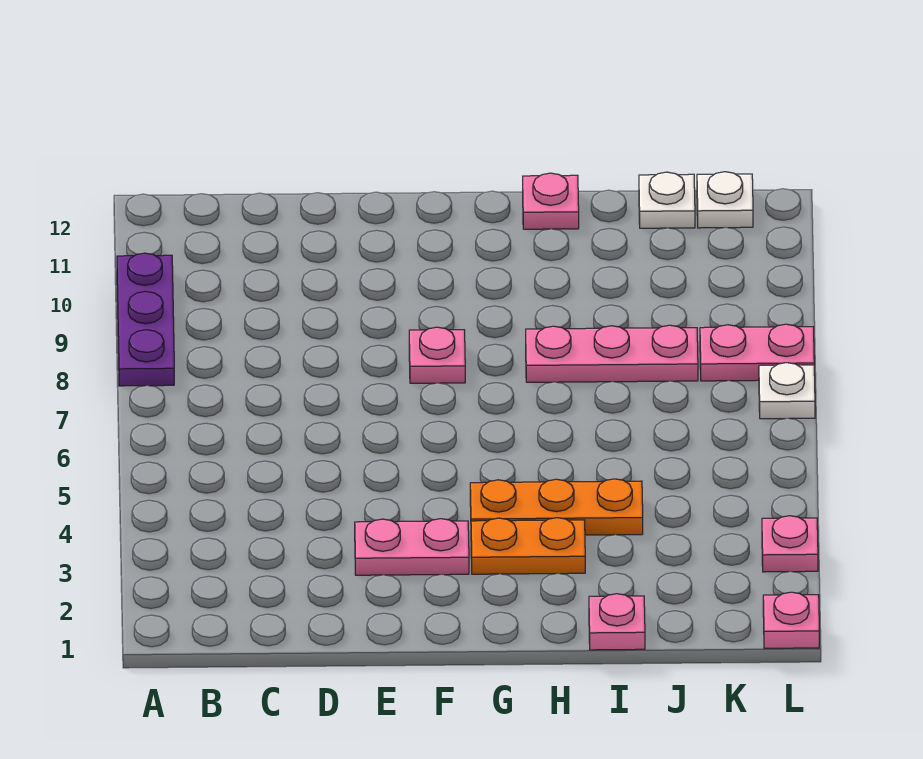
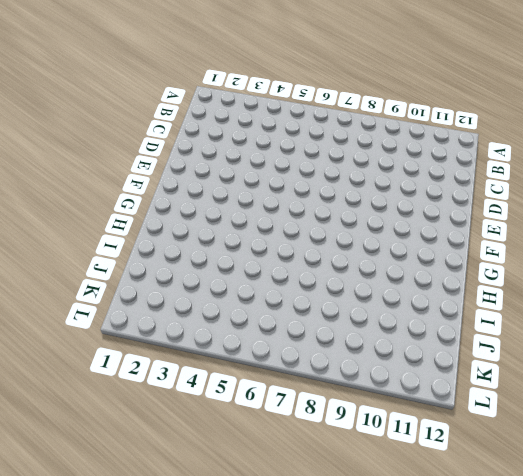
none -> purple plate A8:A10 level 1
none -> pink plate E3:F3 level 1
none -> pink plate F8 level 1

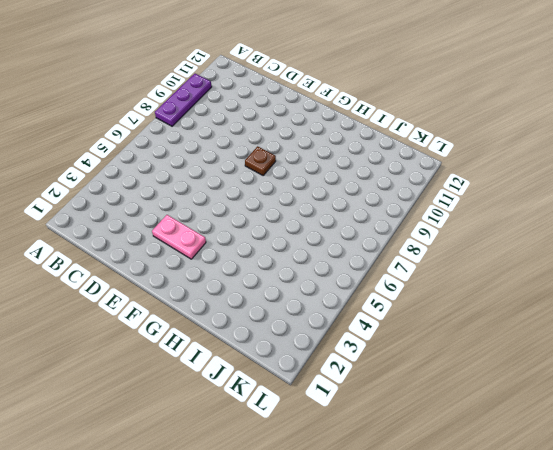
brown plate F8 level 1 -> pink plate F8 level 1
none -> orange plate G3:H3 level 1
none -> orange plate G4:I4 level 1
none -> pink plate H8:J8 level 1

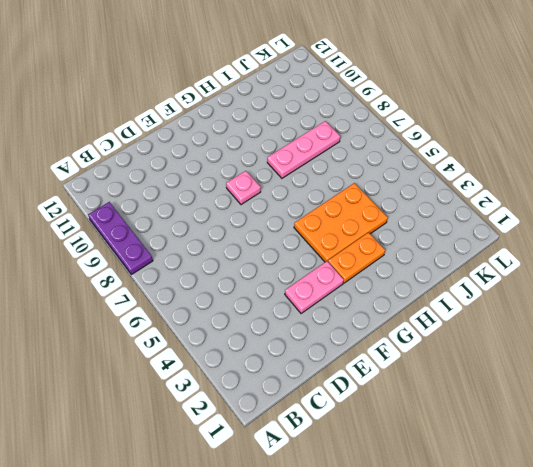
orange plate G4:I5 level 1 -> orange plate G4:I4 level 1
none -> pink plate H12 level 1
none -> pink plate I1 level 1
none -> white plate J12 level 1

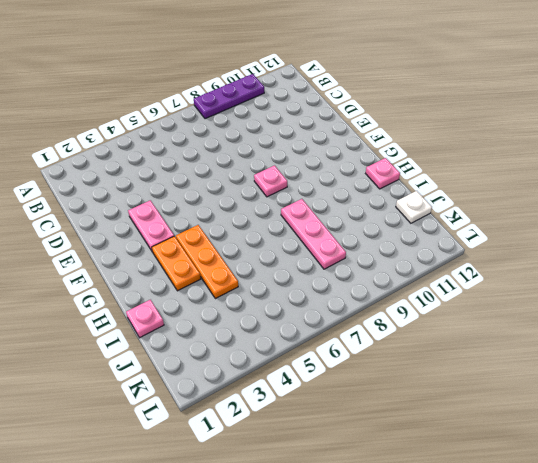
none -> pink plate K8:L8 level 1
none -> white plate K12 level 1
none -> pink plate L1 level 1

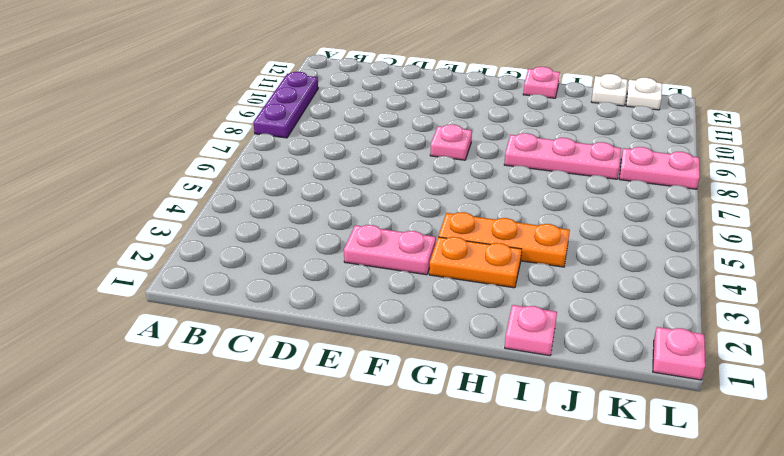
none -> pink plate L3 level 1
none -> white plate L7 level 1

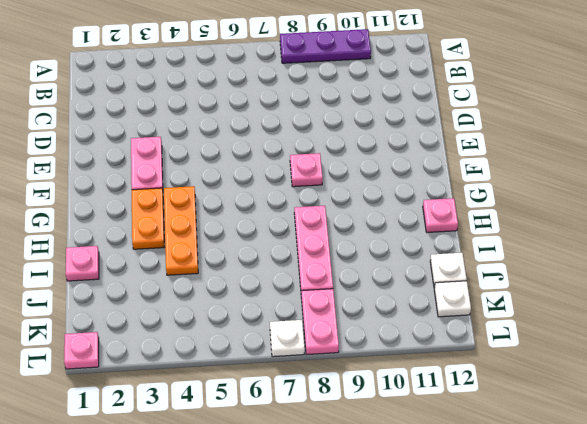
none -> pink plate L3 level 1

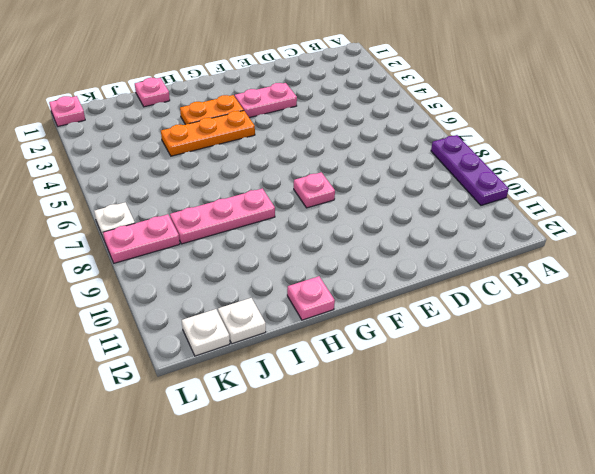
none -> pink plate L3 level 1

